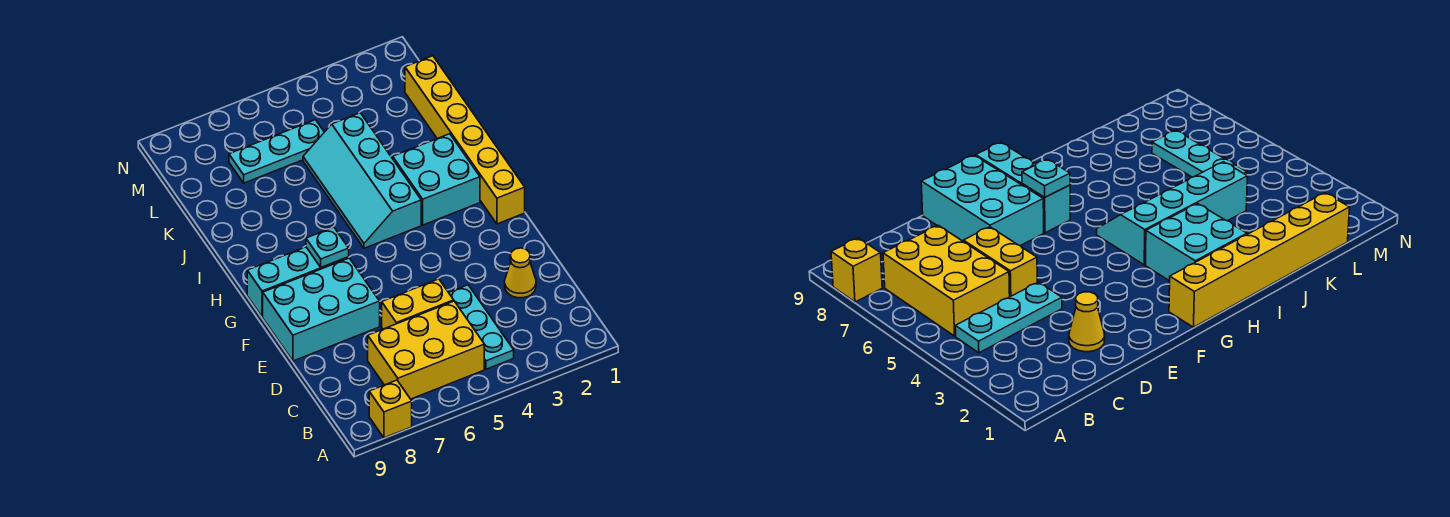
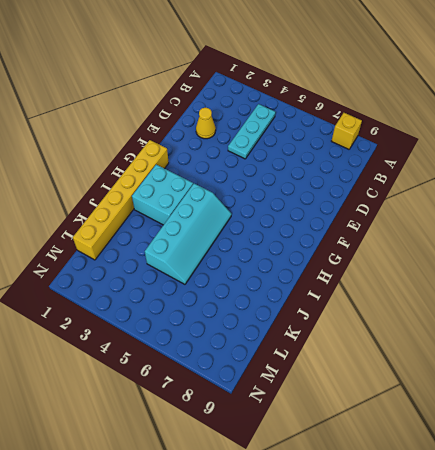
none -> yellow brick B5:C7 level 1
none -> yellow brick D5:D6 level 1
none -> cyan brick E7:F9 level 1

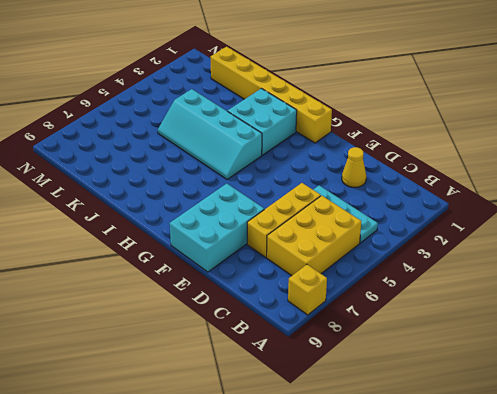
yellow brick D5:D7 level 1 -> yellow brick D5:D6 level 1
none -> cyan brick G7:G9 level 1
none -> cyan plate L5:L7 level 1
none -> cyan plate G7 level 2

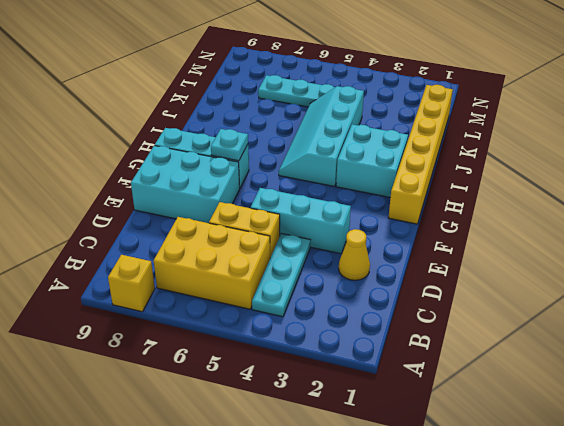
cyan brick E3:E5 level 1 -> none

